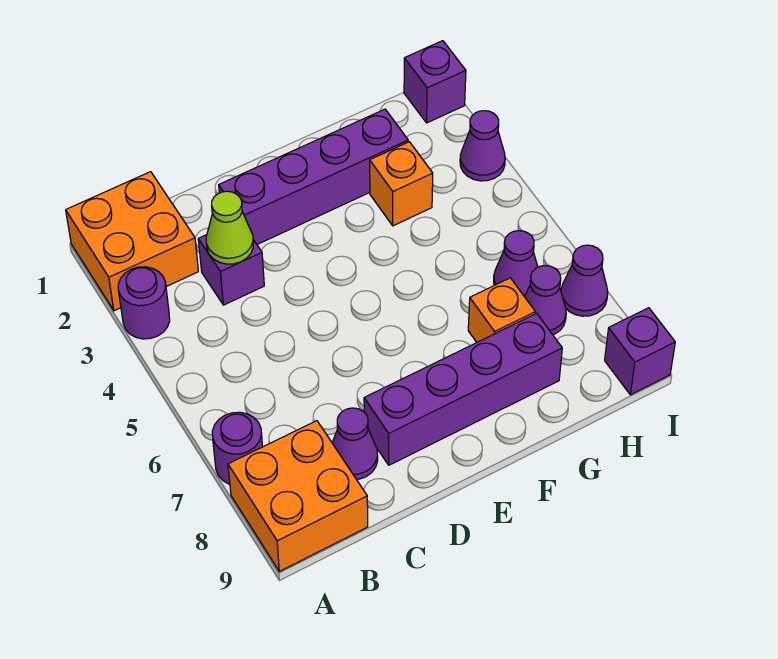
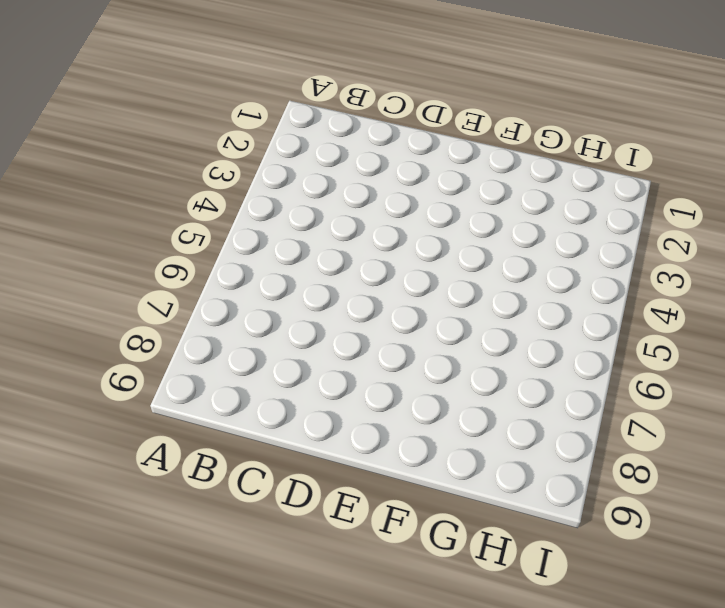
none -> orange brick A1:B2 level 1
none -> purple round brick A3 level 1
none -> purple round brick A7 level 1

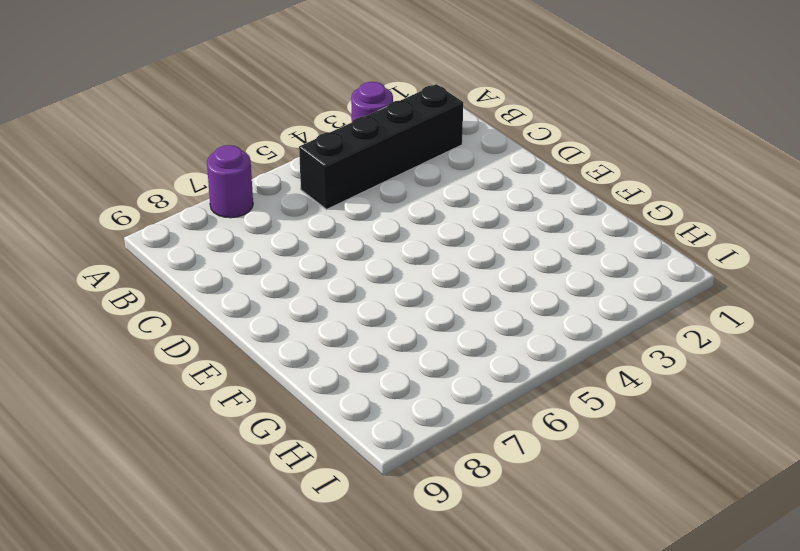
black brick B2:B5 level 1 -> orange brick A1:B2 level 1
none -> orange brick A8:B9 level 1
none -> purple brick C3 level 1
none -> purple cone C8 level 1

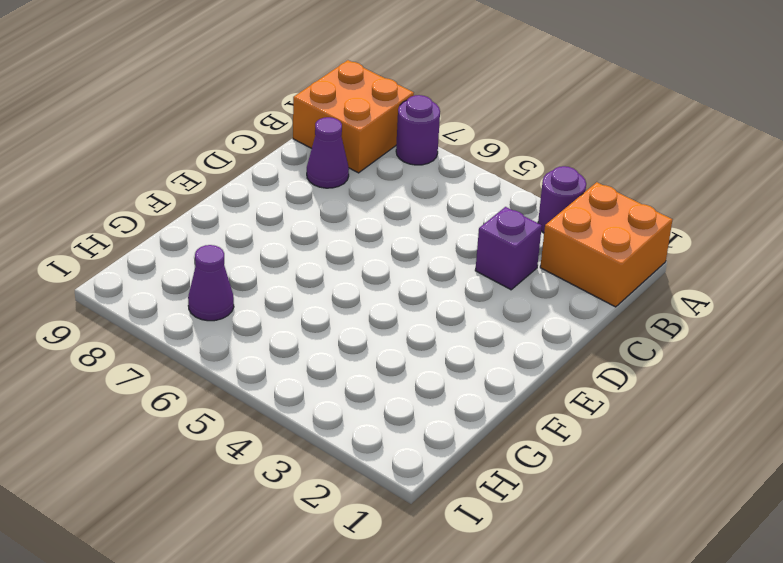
none -> purple brick D2:G2 level 1
none -> purple brick D8:G8 level 1
none -> orange brick G3 level 1

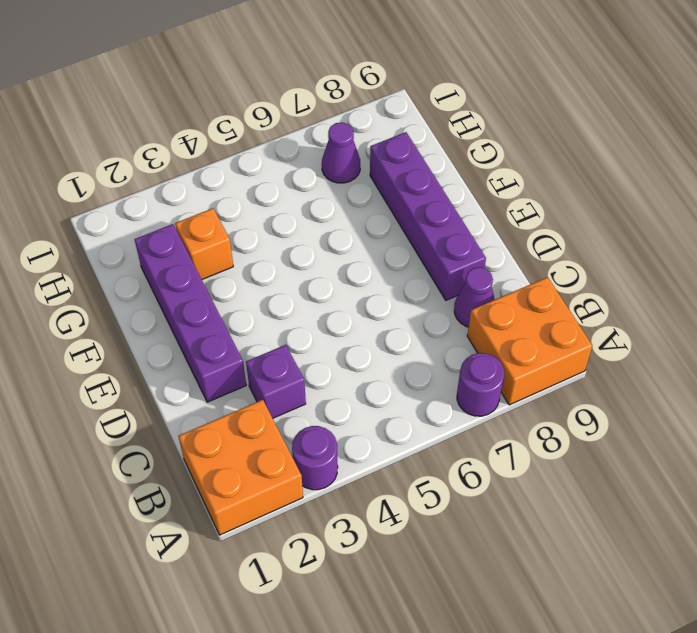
none -> orange brick G7 level 1
none -> purple cone H6 level 1
none -> purple brick I1 level 1

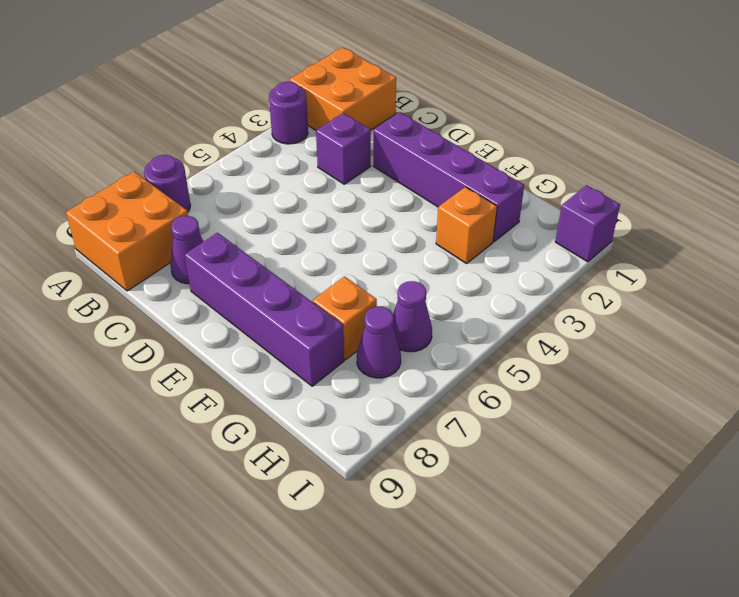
none -> purple cone I3 level 1
none -> purple cone I7 level 1
none -> purple brick I9 level 1

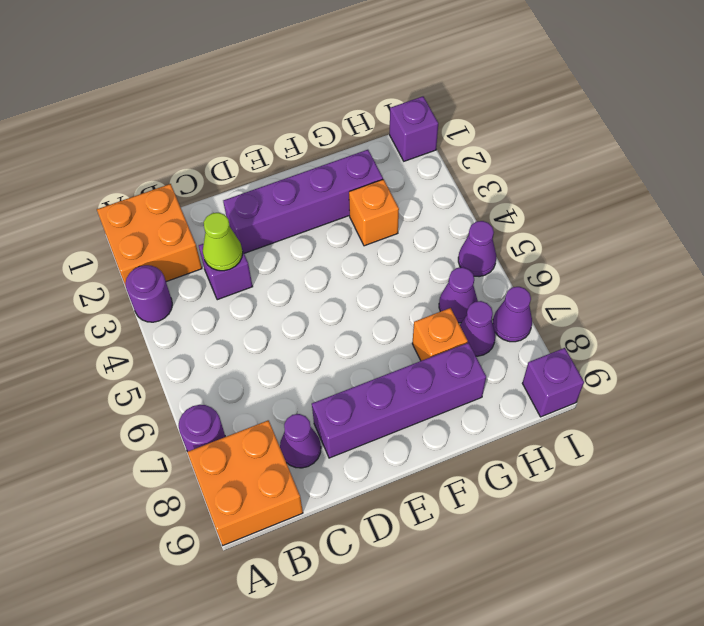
purple cone I5 level 1 -> purple cone I3 level 1

